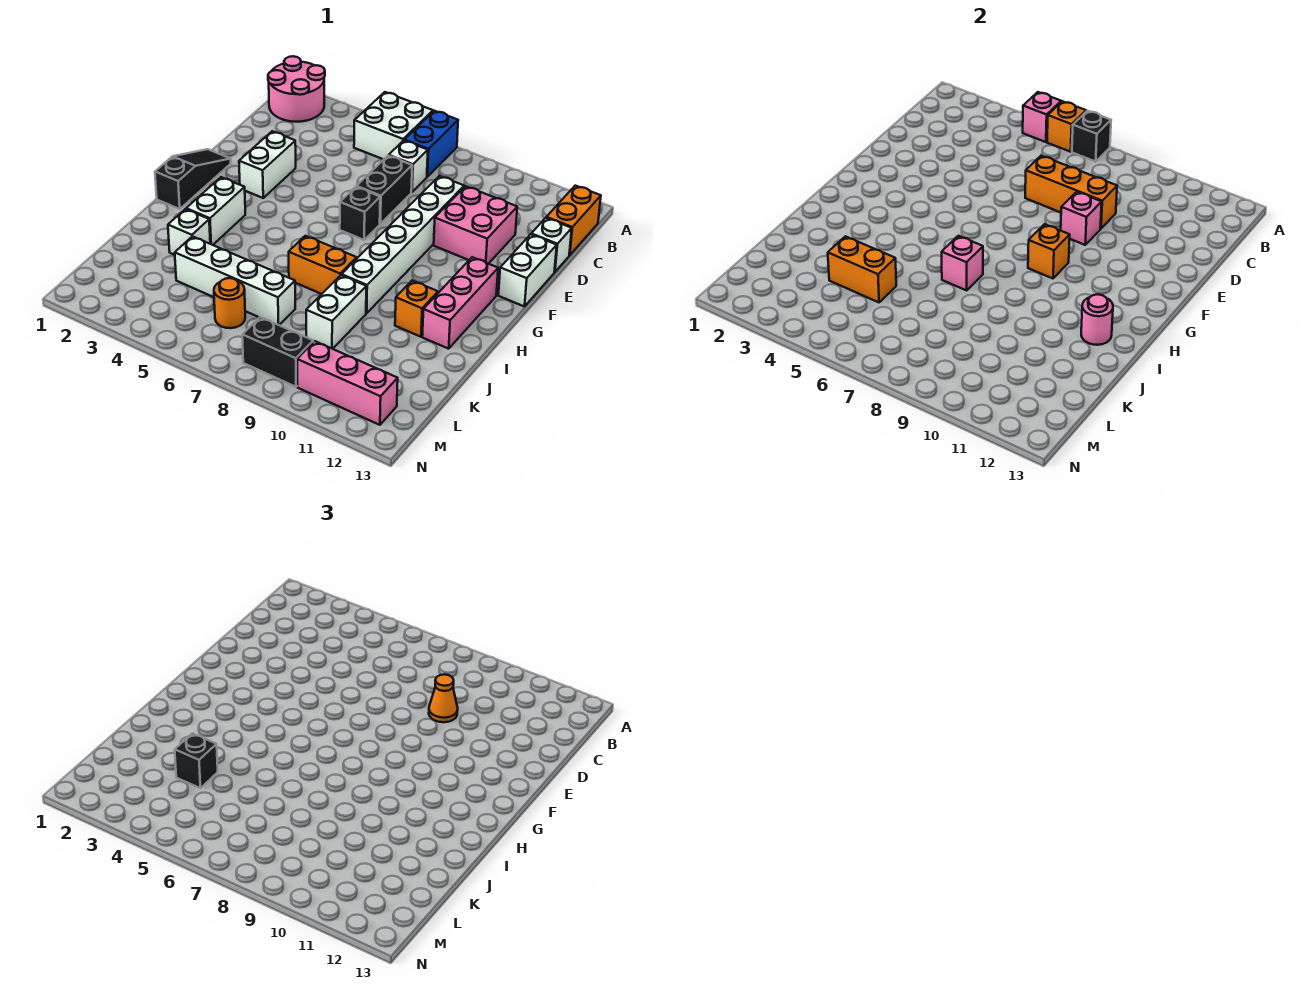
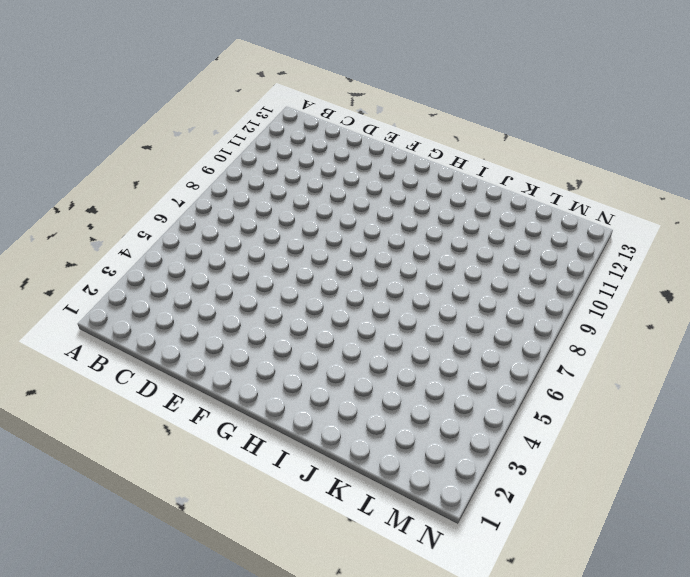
none -> pink round brick A1:B2 level 1
none -> white brick A5:B6 level 1
none -> blue brick A7:B7 level 1
none -> orange brick B13:C13 level 1

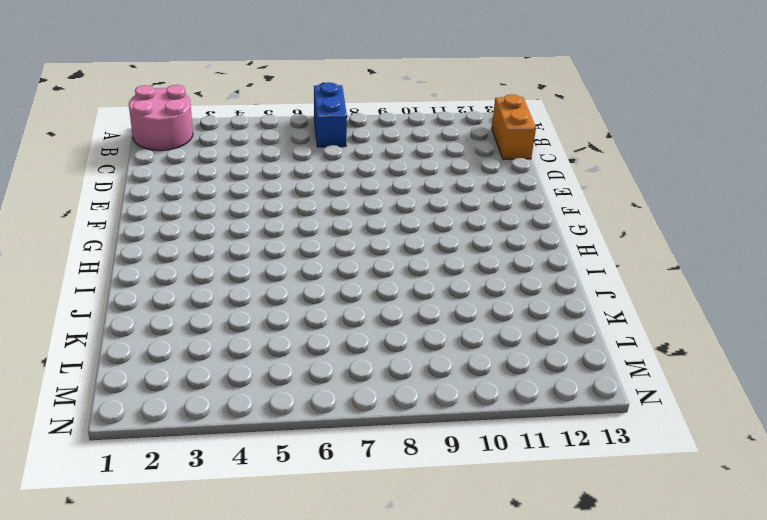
none -> white brick A5:B6 level 1
none -> white brick C7 level 1
none -> black brick D7:E7 level 1
none -> white brick D9:I9 level 1

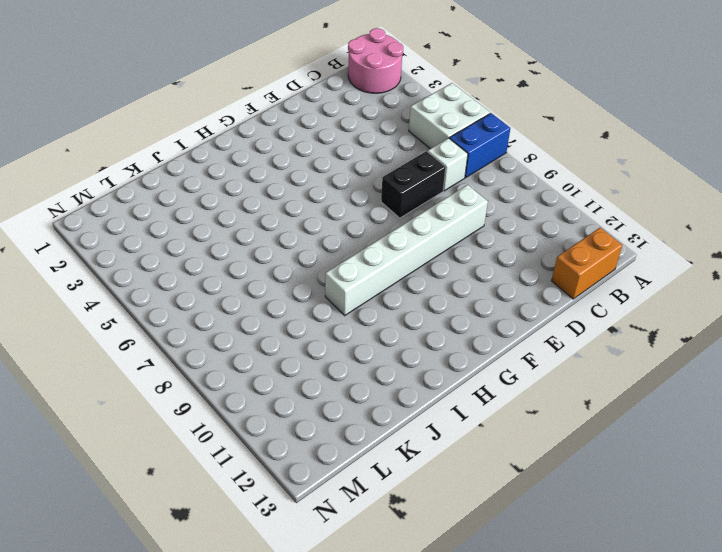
none -> pink brick D10:E11 level 1
none -> white brick D13 level 1
none -> white brick E3:F3 level 1
none -> white brick E13:F13 level 1

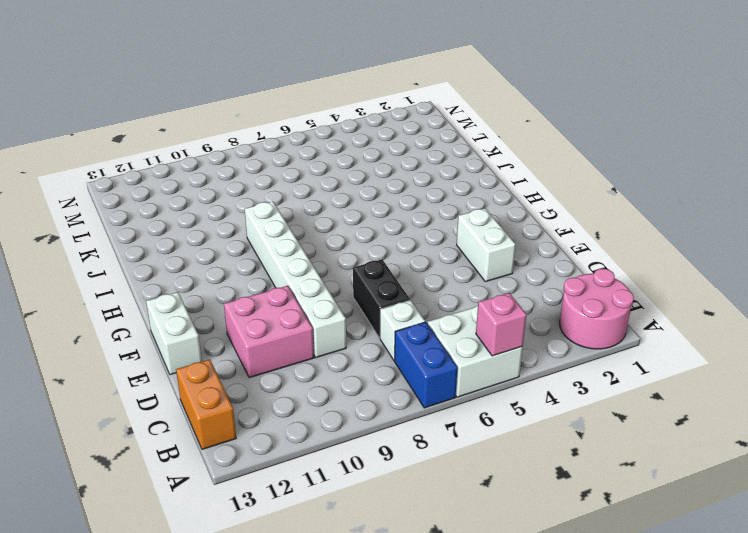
none -> white brick D13 level 1
none -> black slope F1:H1 level 1 top H
none -> black brick F7 level 1
none -> pink brick G12:I12 level 1

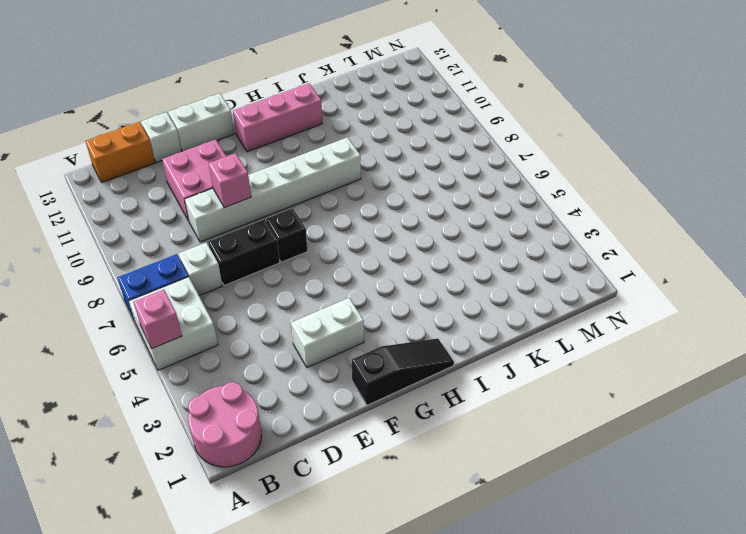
black slope F1:H1 level 1 top F -> black slope F1:H1 level 1 top H
none -> white brick H3:I3 level 1
none -> orange brick I7:I8 level 1
none -> orange brick I11 level 1
none -> white brick J3 level 1

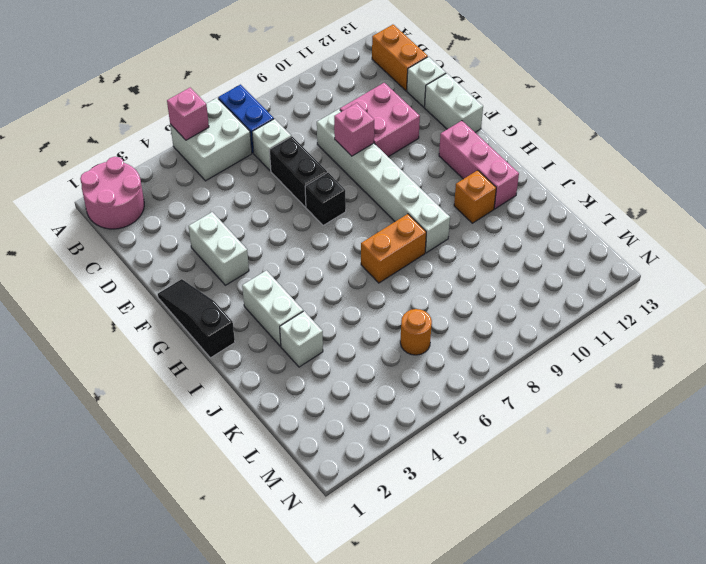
none -> white brick J9:K9 level 1
none -> white brick K4:K7 level 1
none -> black brick M8:M9 level 1
none -> pink brick M10:M12 level 1

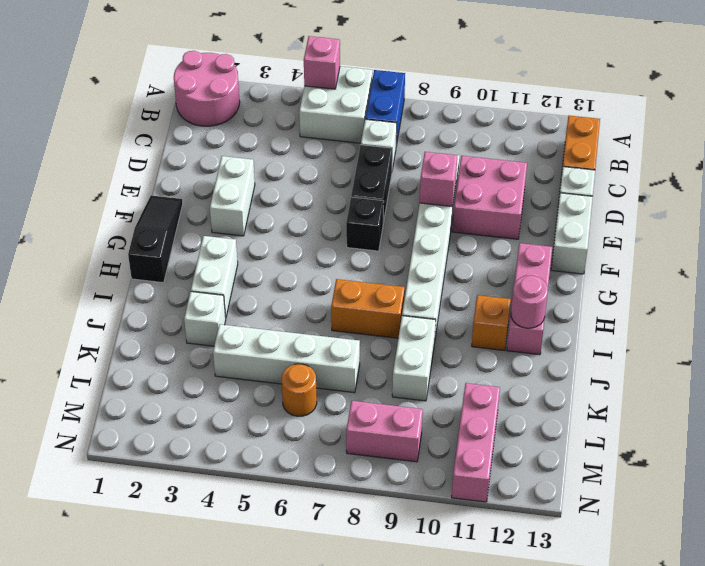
pink brick L11:N11 level 1 -> pink brick M10:M12 level 1
pink brick M8:M9 level 1 -> black brick M8:M9 level 1
none -> orange brick A6 level 2
none -> black brick A7 level 2
none -> orange brick D7:D9 level 2
none -> orange brick G9 level 2

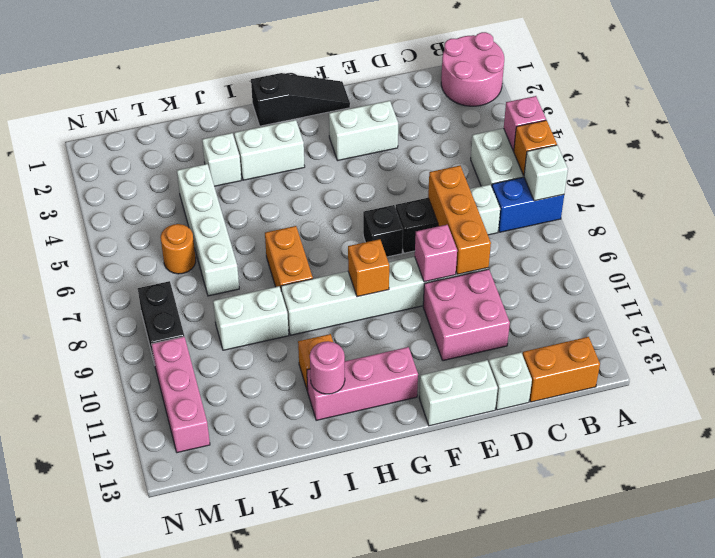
white brick A7 level 2 -> black brick A7 level 2
none -> pink brick I7 level 2
none -> orange brick K4:K5 level 2
none -> orange cone D9 level 3
none -> black brick K4 level 3

